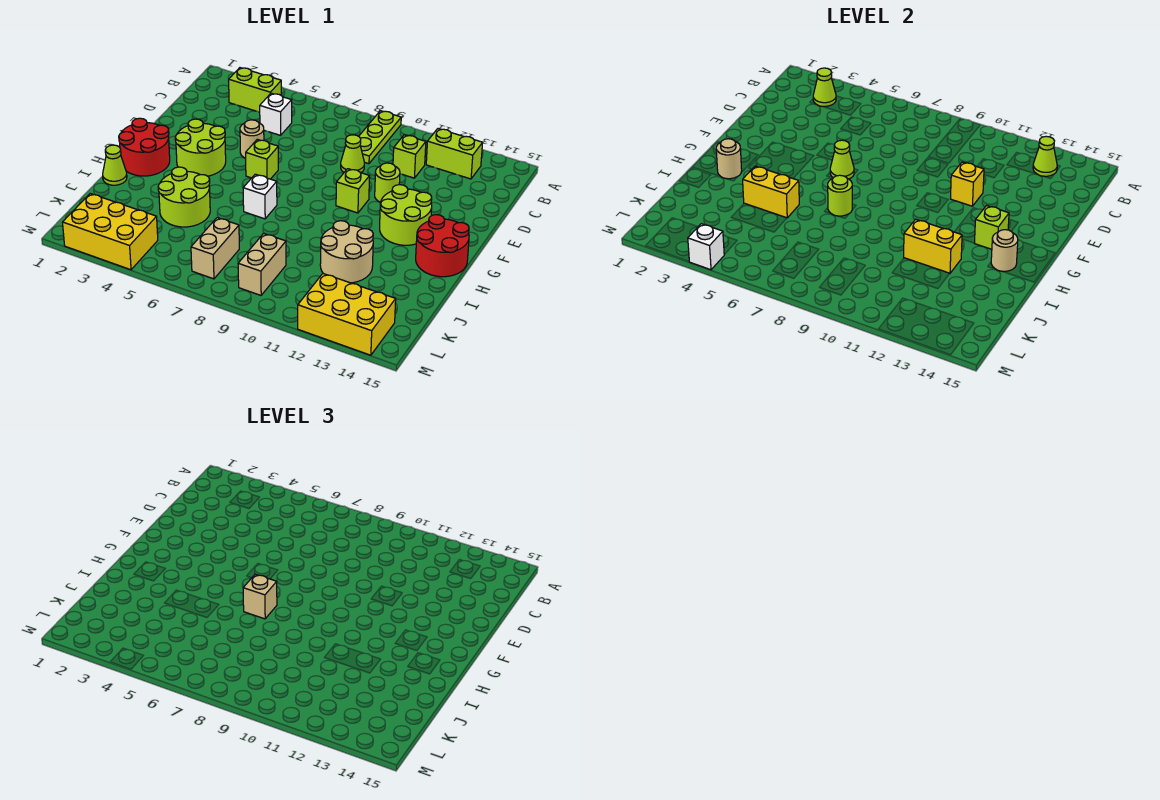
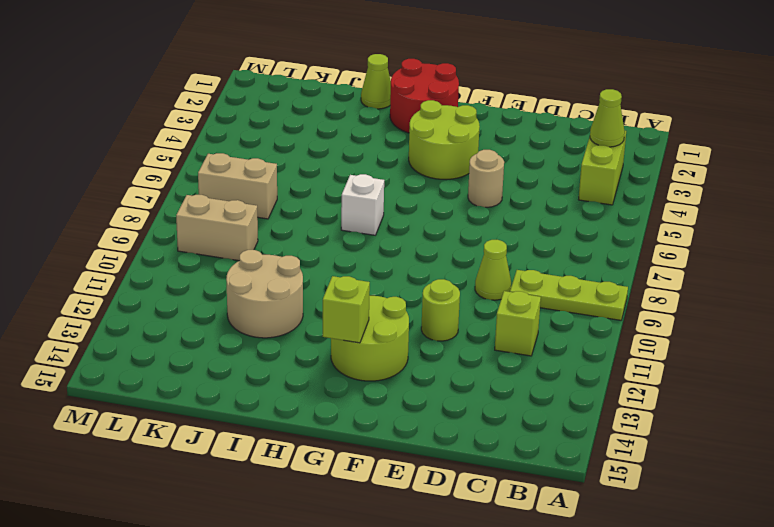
none -> lime brick B12:B13 level 1
none -> white brick C5 level 1
none -> lime brick F6 level 1
none -> lime brick F10 level 1

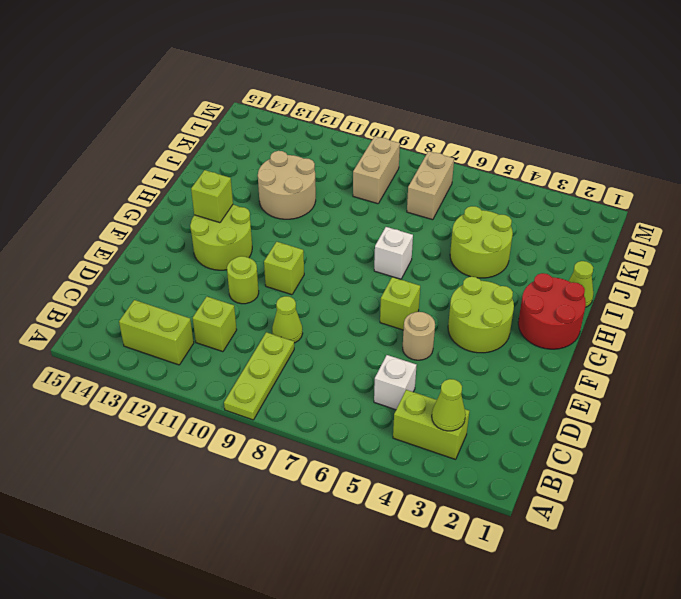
none -> red round brick G14:H15 level 1
none -> yellow brick L2:M4 level 1
none -> yellow brick L12:M14 level 1
none -> lime cone B13 level 2

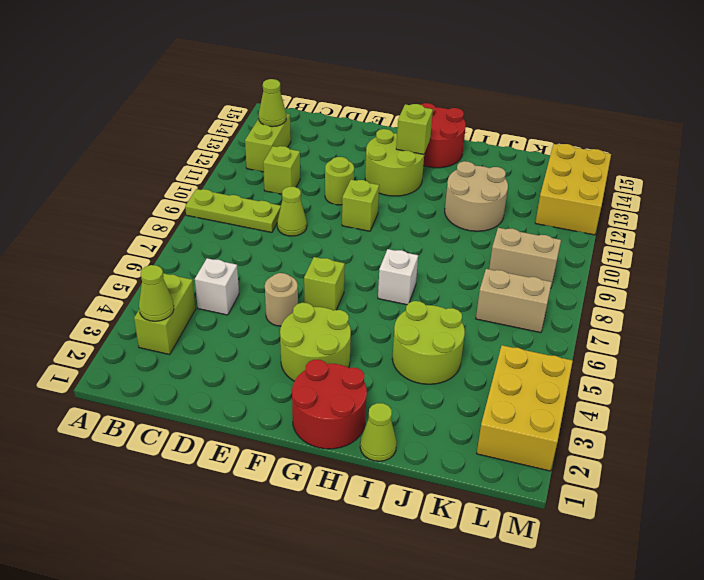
none -> yellow brick E11 level 2
none -> lime cone F6 level 2
none -> tan round brick H2 level 2
none -> lime round brick H7 level 2

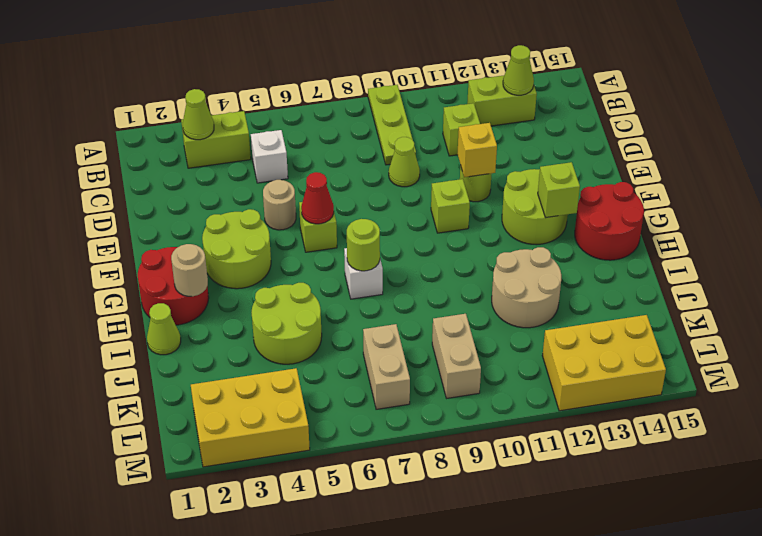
red cone F6 level 2 -> lime cone F6 level 2
none -> tan round brick H14 level 2
none -> yellow brick I4:I5 level 2
none -> yellow brick I11:I12 level 2
none -> white brick M4 level 2

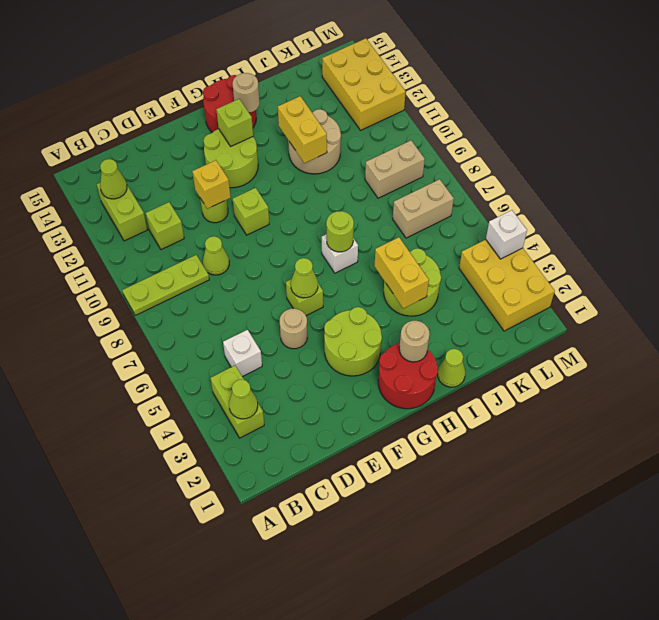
none -> tan brick H7 level 3

